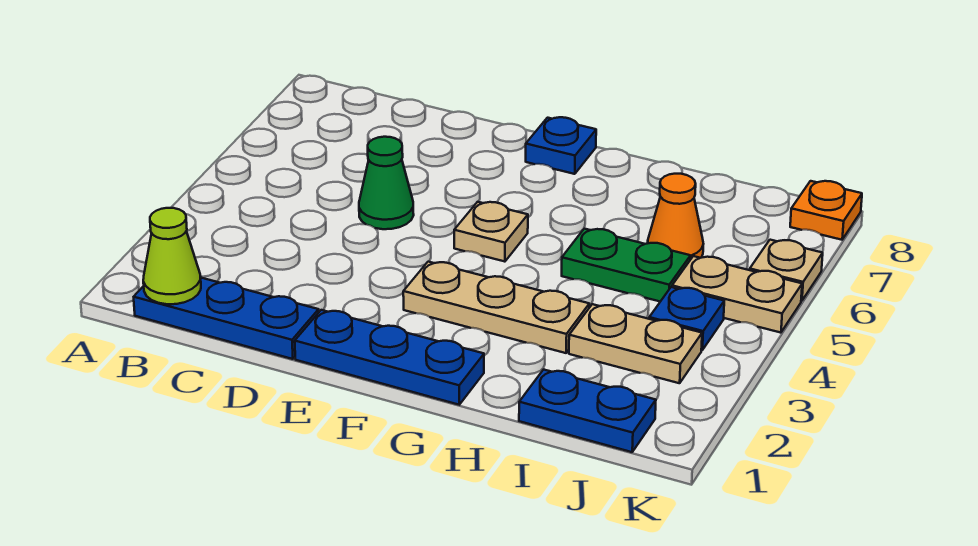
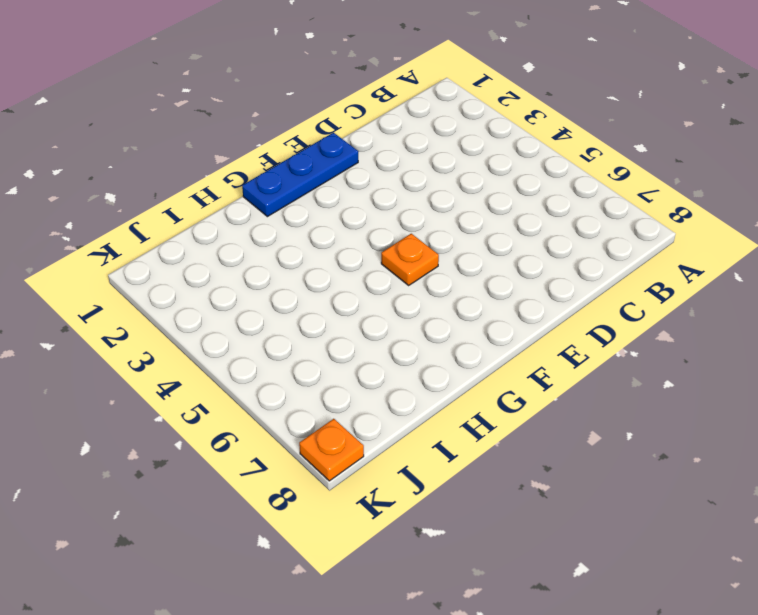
orange plate F5 level 1 -> tan plate F5 level 1
none -> blue plate B1:D1 level 1
none -> green cone D5 level 1
none -> tan plate F3:H3 level 1

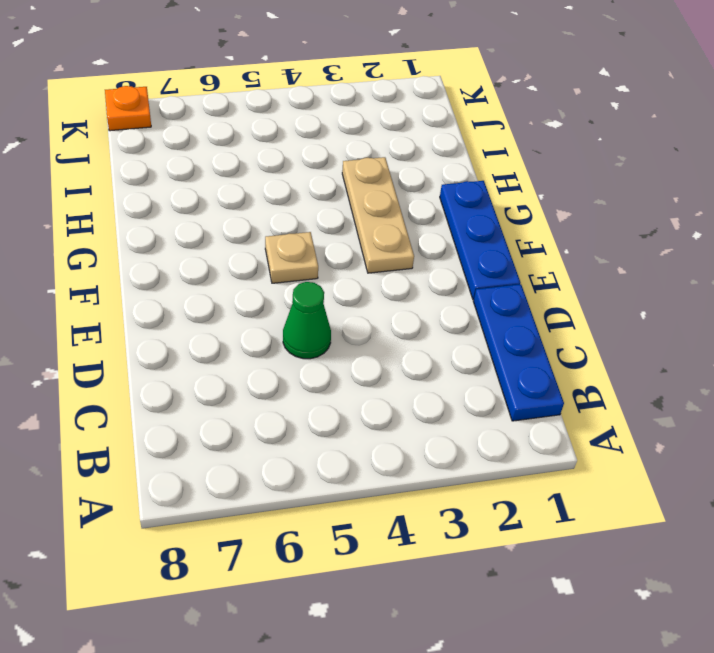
none -> blue plate F8 level 1
none -> green plate H5:I5 level 1
none -> blue plate I1:J1 level 1

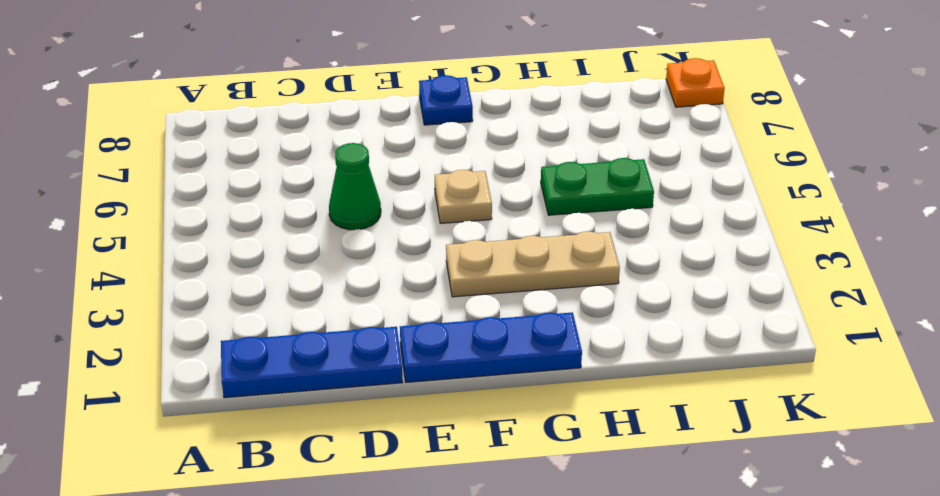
none -> blue plate I1:J1 level 1
none -> tan plate I3:J3 level 1
none -> orange cone I6 level 1

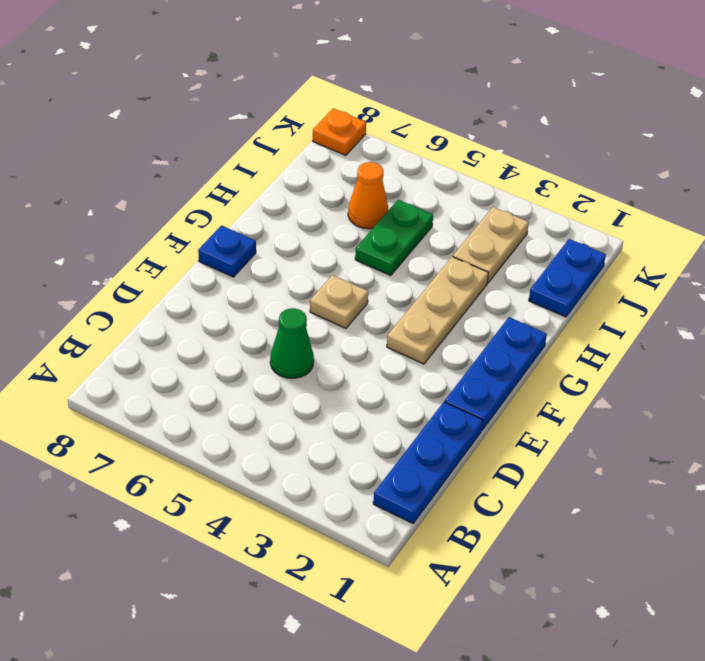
none -> blue plate J4 level 1
none -> tan plate J5:K5 level 1
none -> tan plate K6 level 1

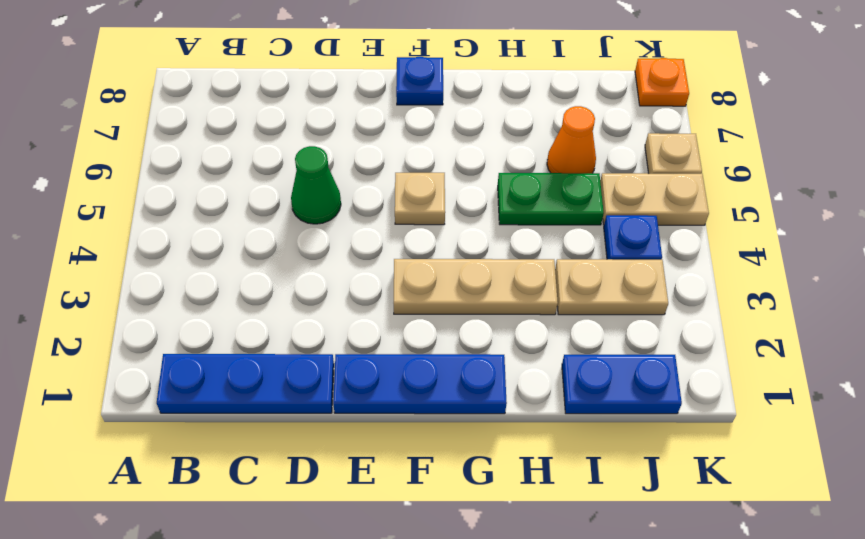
none -> lime cone B1 level 2

